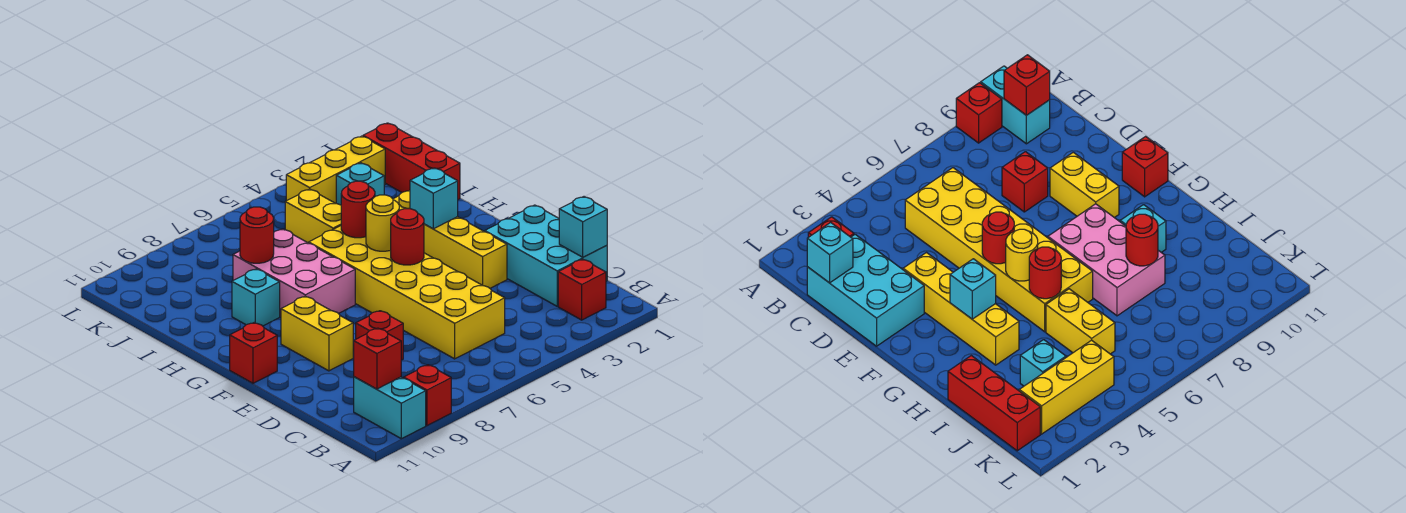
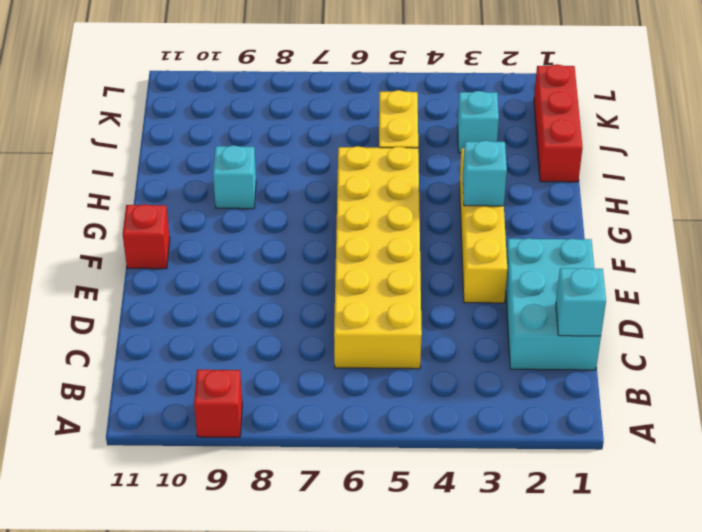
none -> cyan brick A10:B10 level 1
none -> red brick B2 level 1
none -> red brick D8 level 1

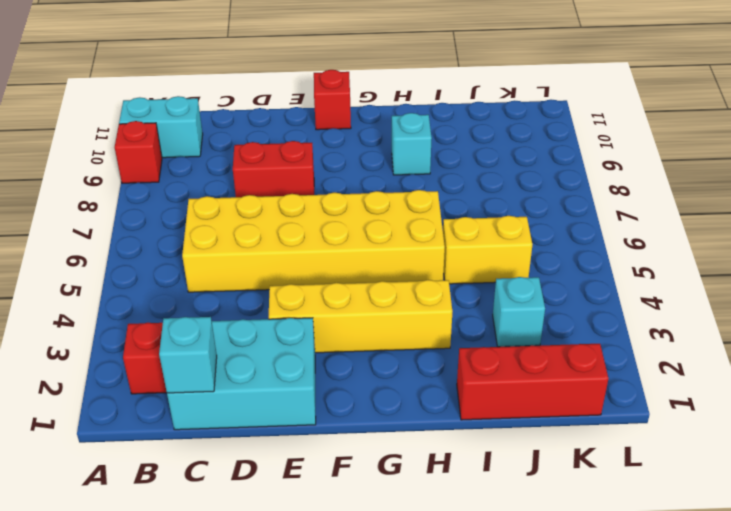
red brick D8:E8 level 1 -> red brick D8 level 1
none -> yellow brick E9:F9 level 1
none -> pink brick G7:I8 level 1
none -> yellow brick K2:K4 level 1

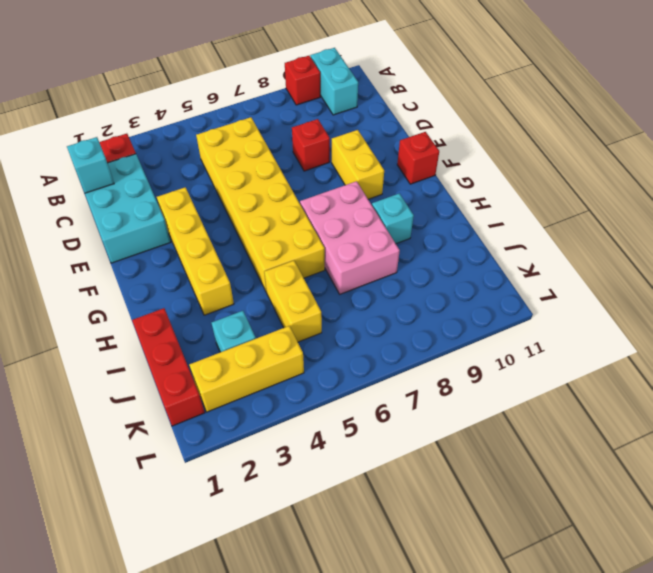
none -> red brick B10 level 2
none -> red round brick F5 level 2
none -> cyan brick G3 level 2

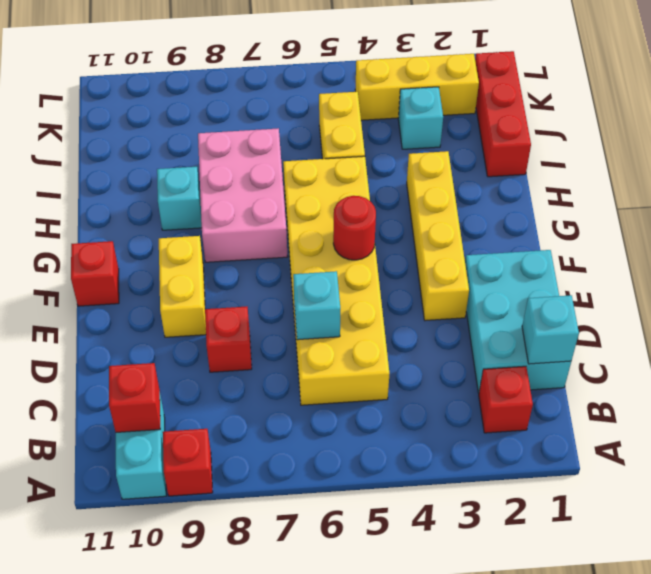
cyan brick D6 level 2 -> cyan brick G3 level 2
none -> yellow round brick G5 level 2
none -> red round brick H5 level 2
none -> red round brick I8 level 2

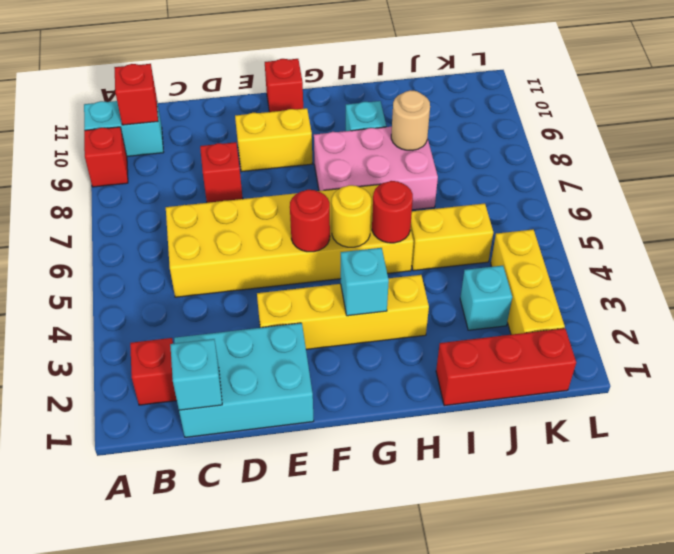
tan round brick I8 level 2 -> red round brick I8 level 2

